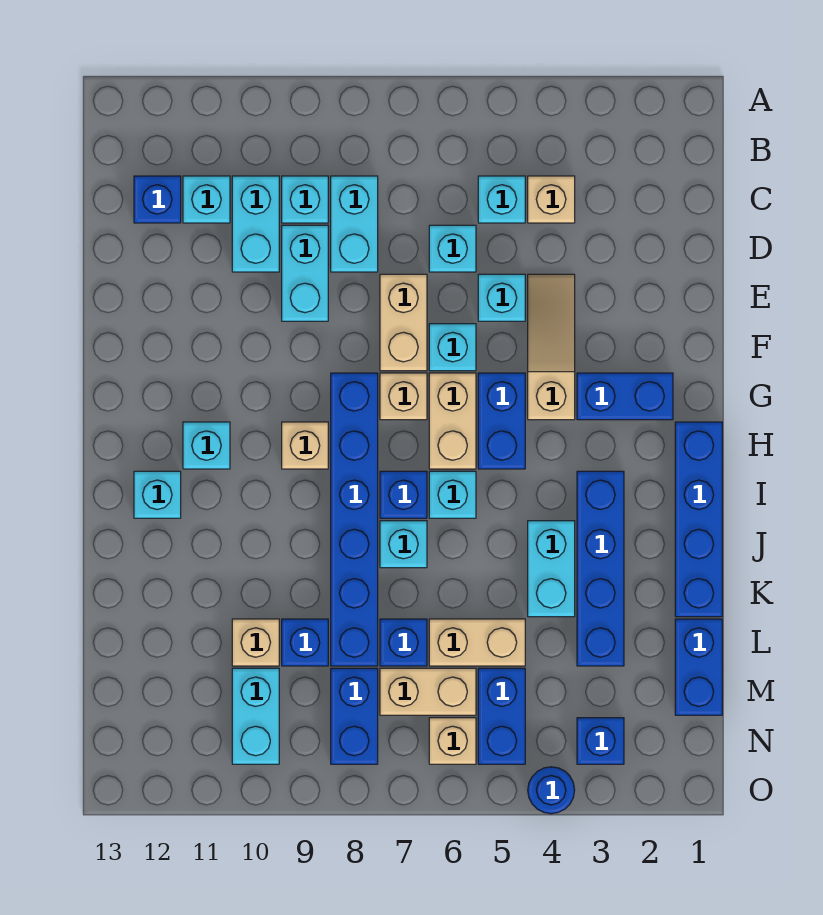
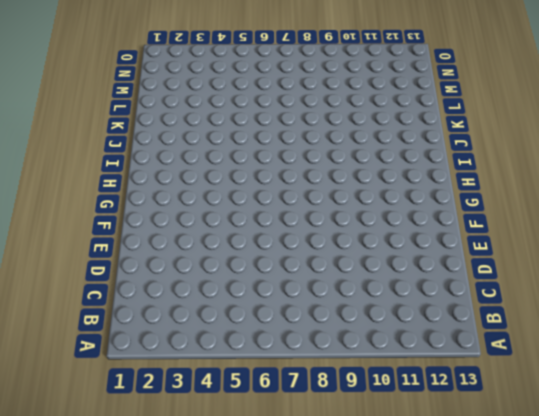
none -> tan brick C4 level 1
none -> cyan brick C5 level 1
none -> cyan brick C8:D8 level 1
none -> cyan brick C9 level 1

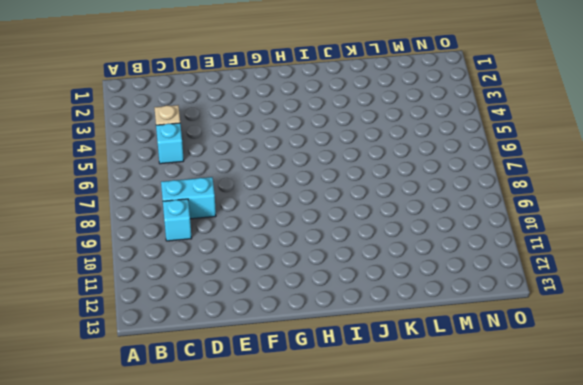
none -> cyan brick C10:D10 level 1
none -> cyan brick C11 level 1
none -> blue brick C12 level 1
none -> cyan brick D6 level 1

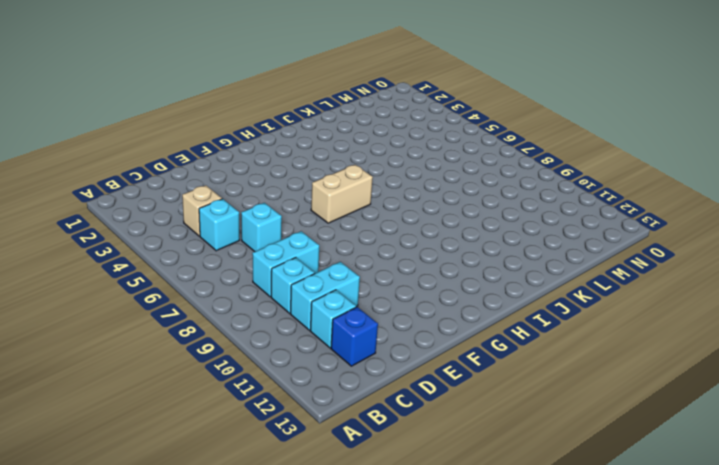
none -> cyan brick D9:E9 level 1
none -> tan slope E4:G4 level 1 top G
none -> cyan brick E5 level 1
none -> tan brick E7:F7 level 1

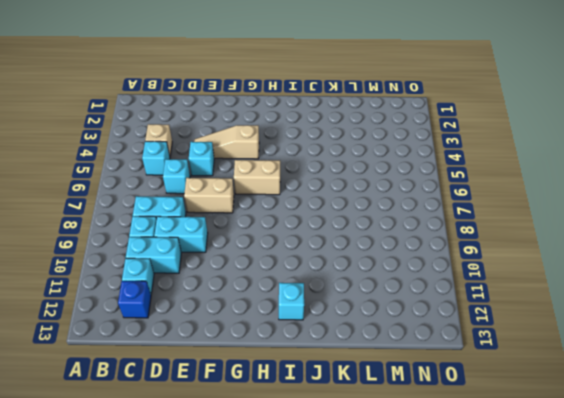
none -> cyan brick F6 level 1
none -> blue brick G2:G3 level 1
none -> blue brick G5:H5 level 1
none -> tan brick G7 level 1

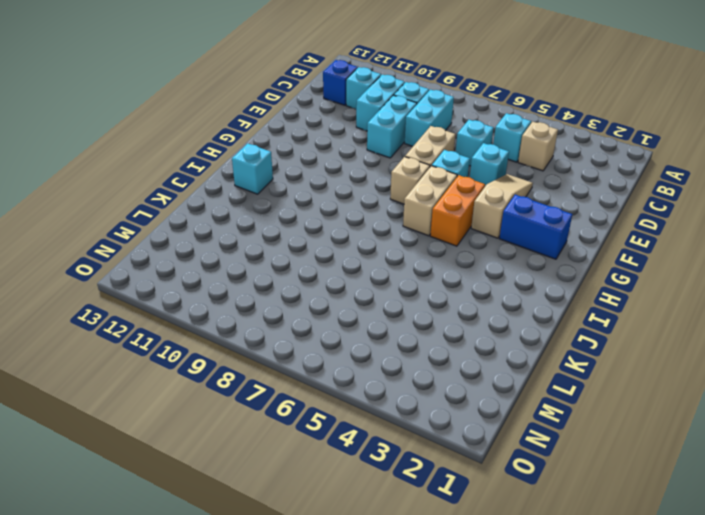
orange brick G5:H5 level 1 -> blue brick G5:H5 level 1
none -> blue brick G8:L8 level 1
none -> blue brick H1:K1 level 1
none -> tan brick H9 level 1
none -> cyan brick H11 level 1

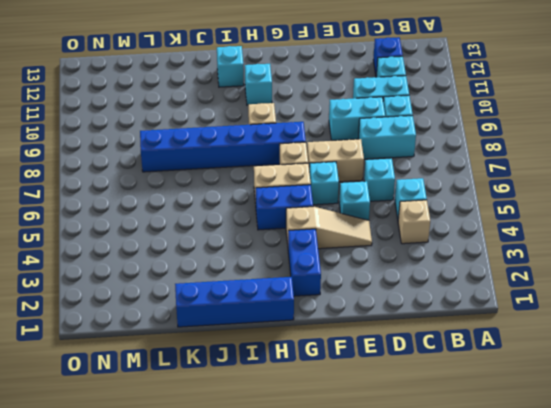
none -> blue brick I3:L3 level 1
none -> cyan brick I6 level 1
none -> blue brick I7 level 1
none -> cyan brick J4:K4 level 1

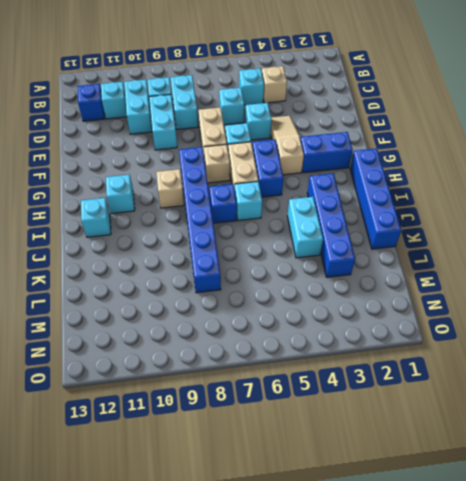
none -> cyan brick J7 level 1
none -> blue brick L1:M1 level 1
none -> tan brick L5:L6 level 1
none -> blue brick L7 level 1

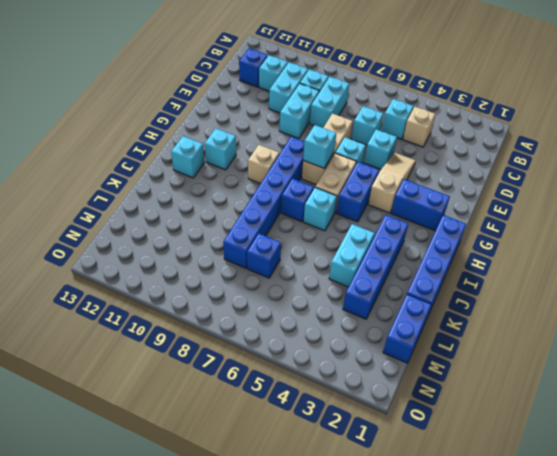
cyan brick G7 level 2 -> cyan brick J7 level 1
none -> tan brick L5:L6 level 1
none -> blue brick L9 level 1
none -> tan brick L10 level 1
none -> blue brick M5:N5 level 1

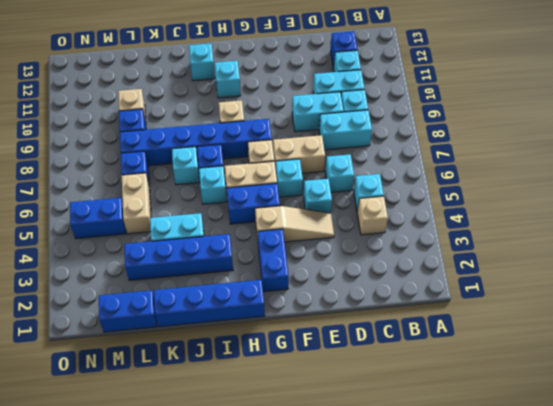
none -> tan brick M6:M7 level 1
none -> blue brick M8:N8 level 1
none -> cyan brick M10:N10 level 1
none -> blue brick N3 level 1

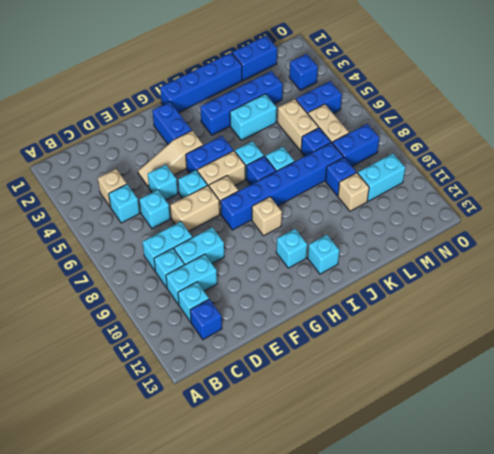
none -> tan brick N6 level 1
none -> blue round brick O4 level 1

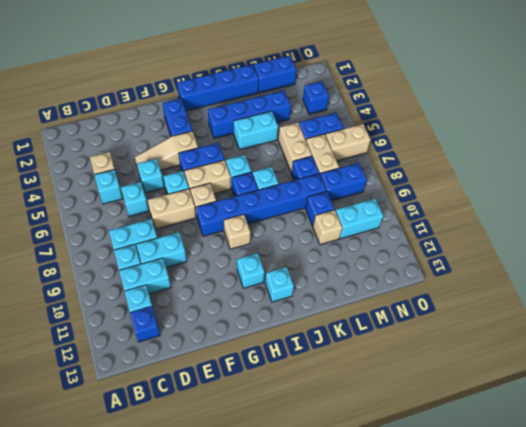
tan brick N6:O6 level 1 -> tan brick N6 level 1
none -> blue round brick O4 level 1

